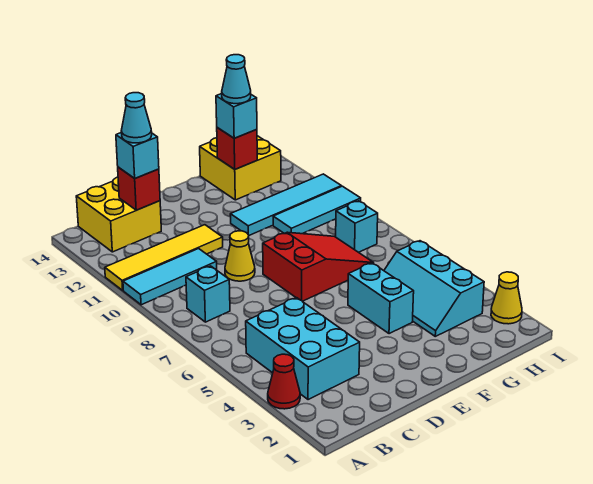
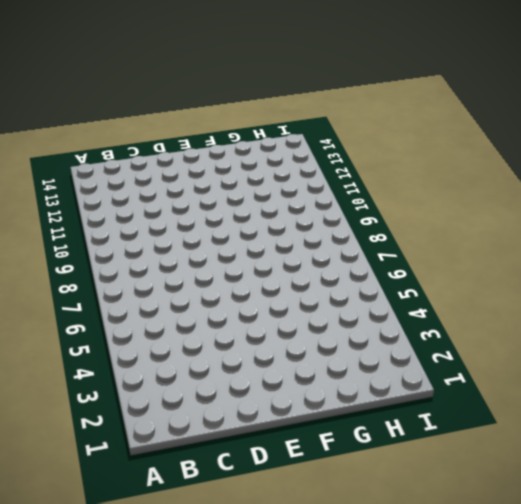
none -> red cone A3 level 1
none -> cyan tile A10:C10 level 1
none -> yellow tile A11:D11 level 1

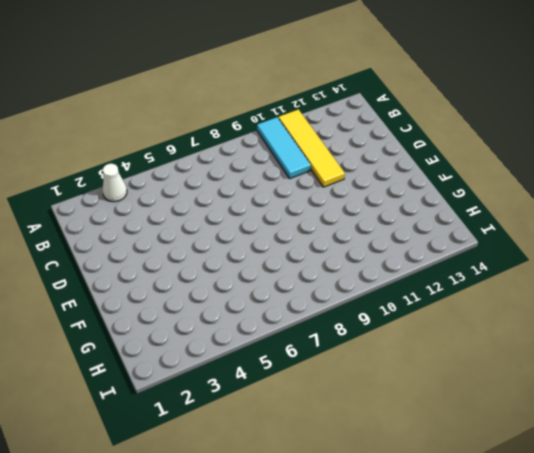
white cone A3 level 1 -> red cone A3 level 1
none -> cyan brick B3:C5 level 1
none -> cyan brick B8 level 1
none -> yellow brick B13:C14 level 1

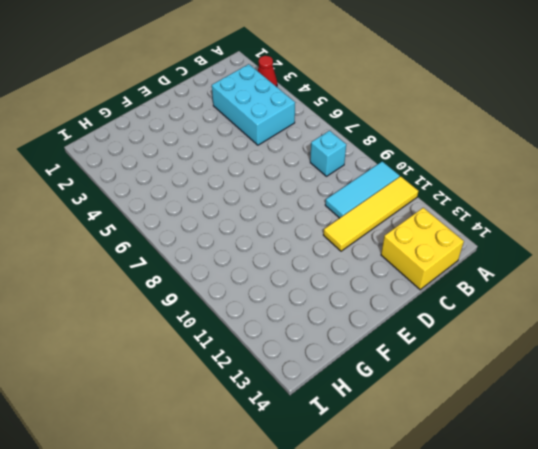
none -> yellow cone D9 level 1
none -> red slope E7:G8 level 1 top E
none -> cyan brick F4:F5 level 1

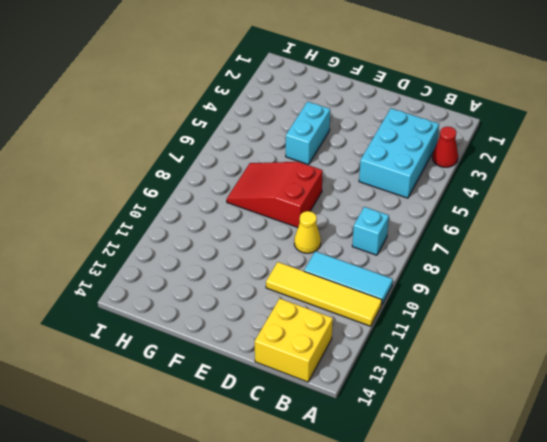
none -> cyan tile F11:I11 level 1
none -> cyan slope G3:H5 level 1 top H
none -> cyan tile G10:I10 level 1

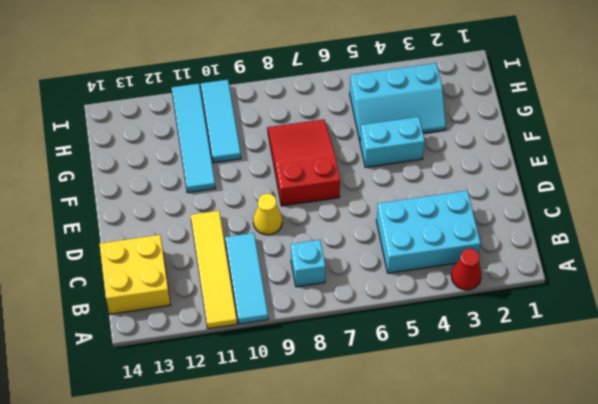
none -> yellow brick G13:H14 level 1
none -> cyan brick H8 level 1
none -> yellow cone I2 level 1

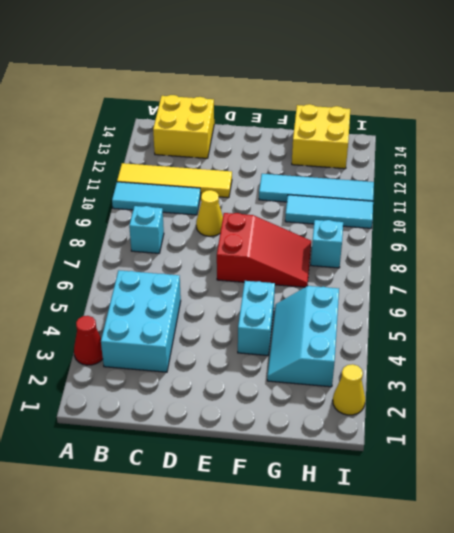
none -> red brick C13 level 2
none -> red brick G13 level 2
none -> cyan brick C13 level 3

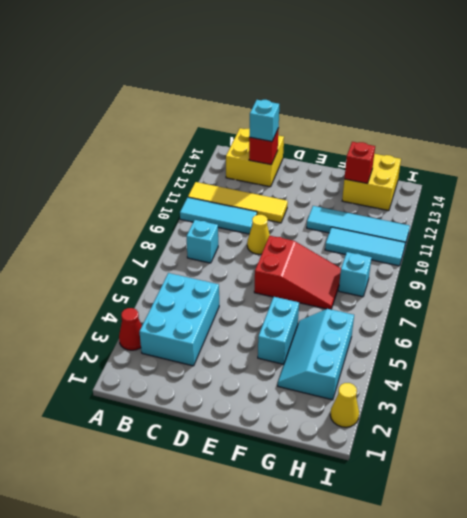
none -> cyan brick G13 level 3
none -> cyan cone C13 level 4
none -> cyan cone G13 level 4

